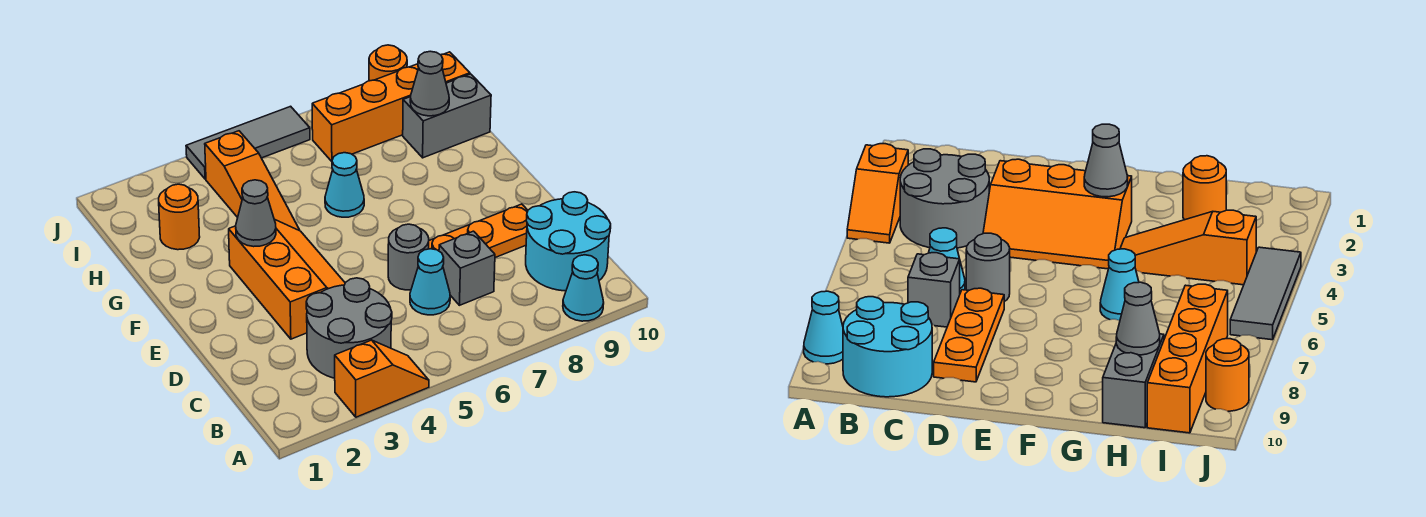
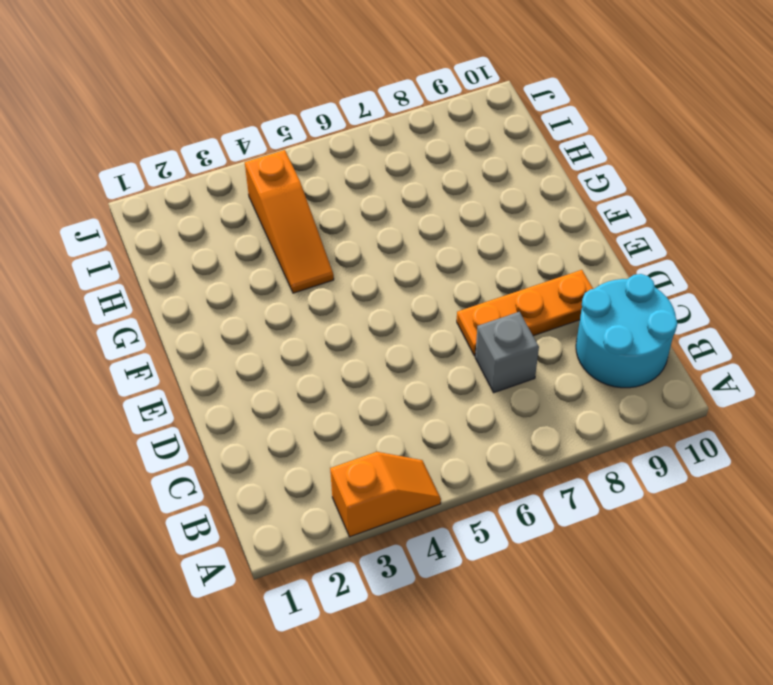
none -> cyan cone A9 level 1
none -> grey round brick B3:C4 level 1
none -> cyan cone C6 level 1

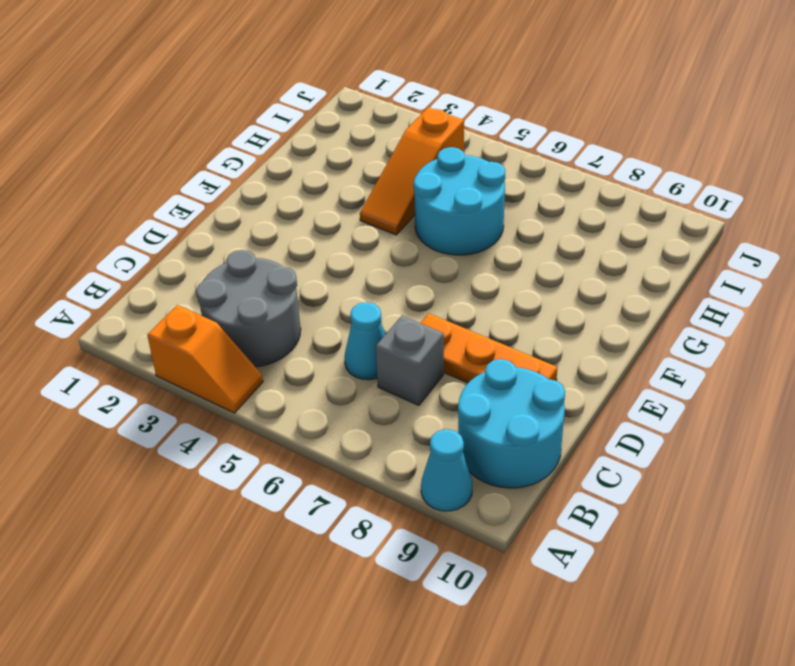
cyan round brick G5:H6 level 1 -> cyan cone G6 level 1
none -> orange slope D3:F4 level 1 top 3
none -> grey round brick D6 level 1
none -> orange round brick H2 level 1

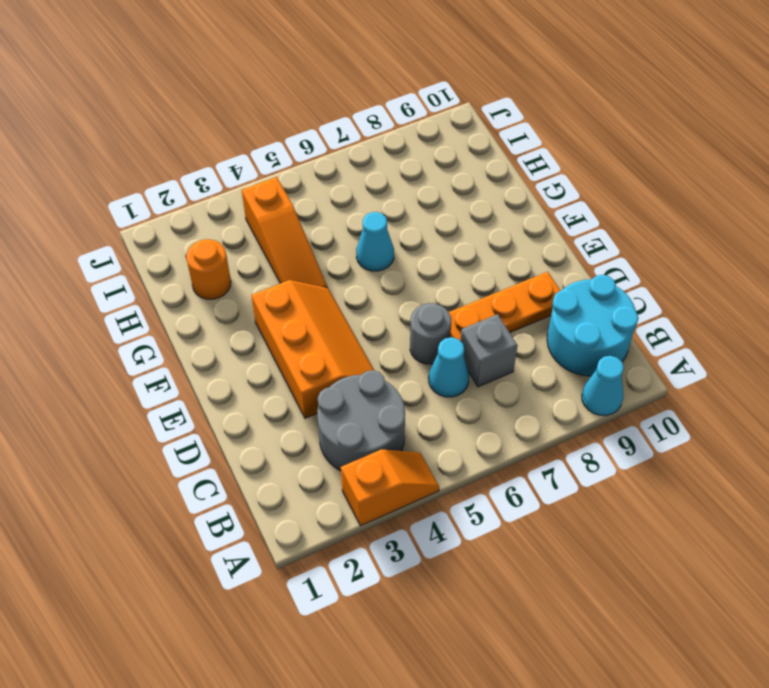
none -> grey brick H9:H10 level 1
none -> orange brick I7:I10 level 1
none -> grey tile J4:J6 level 1

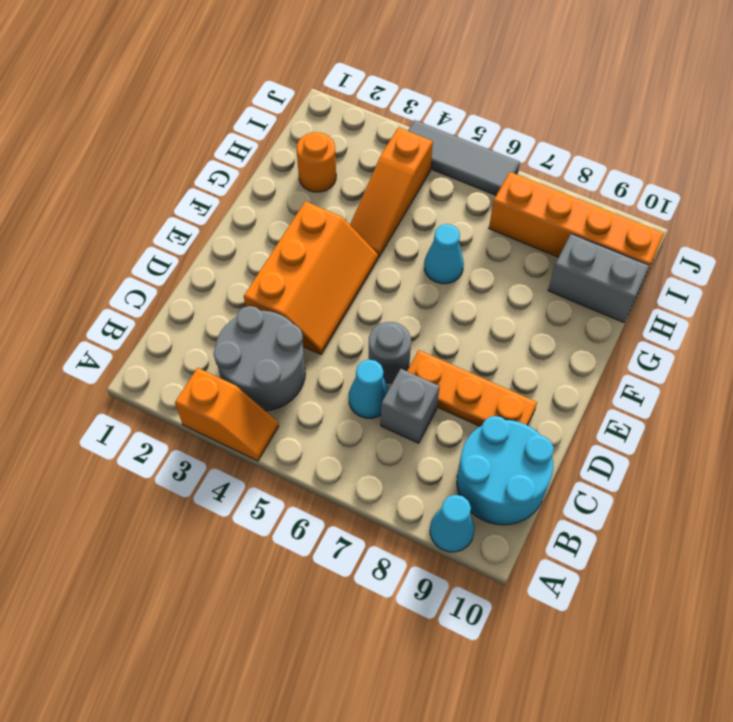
none -> orange round brick J9 level 1
none -> grey cone F3 level 2
none -> grey cone H9 level 2

